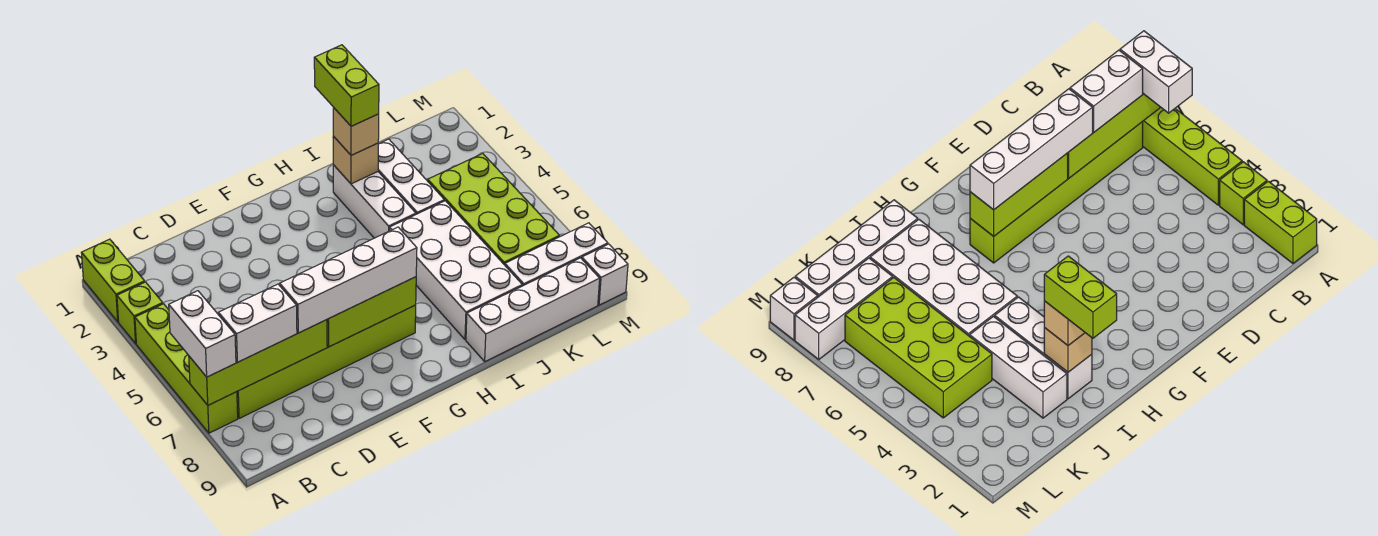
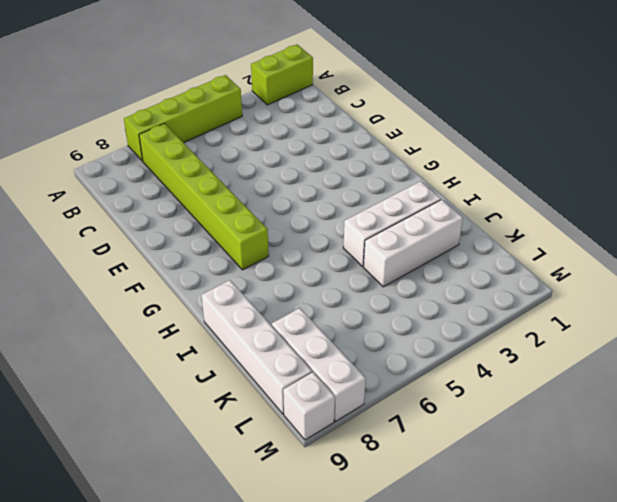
none -> lime brick A3 level 1
none -> white brick I5:J8 level 1
none -> lime brick K4:L7 level 1

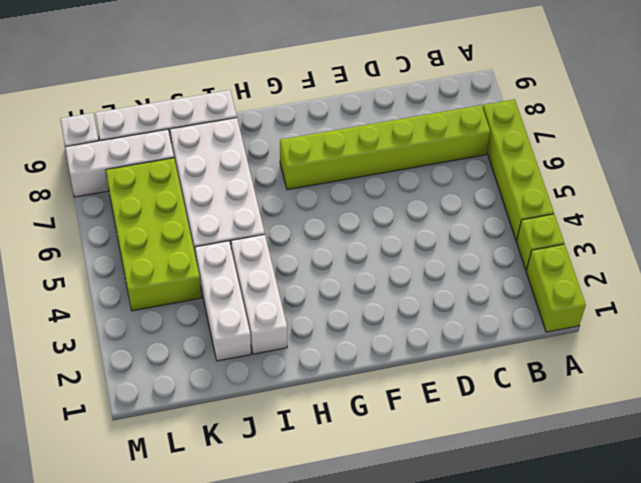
none -> lime brick A7:D7 level 2
none -> lime brick E7:G7 level 2
none -> tan brick I2 level 2

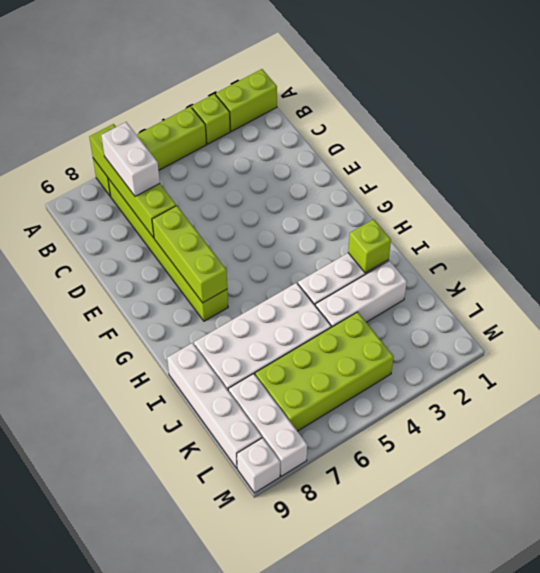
lime brick I2 level 2 -> tan brick I2 level 2
none -> white brick A6:A7 level 3
none -> white brick D7:G7 level 3
none -> tan brick I2 level 3

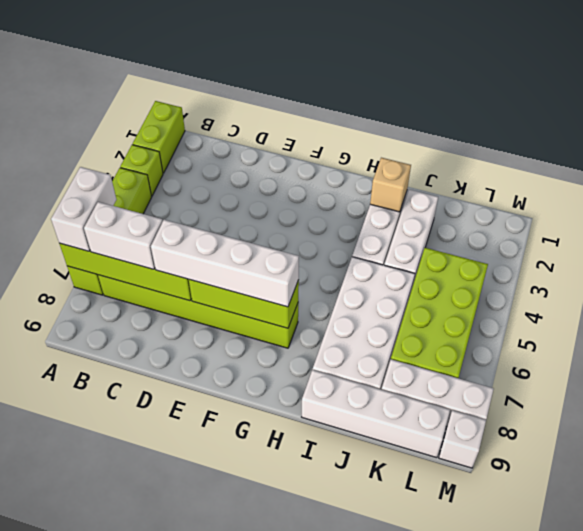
none -> tan brick I2 level 3
none -> lime brick I1:I2 level 4

